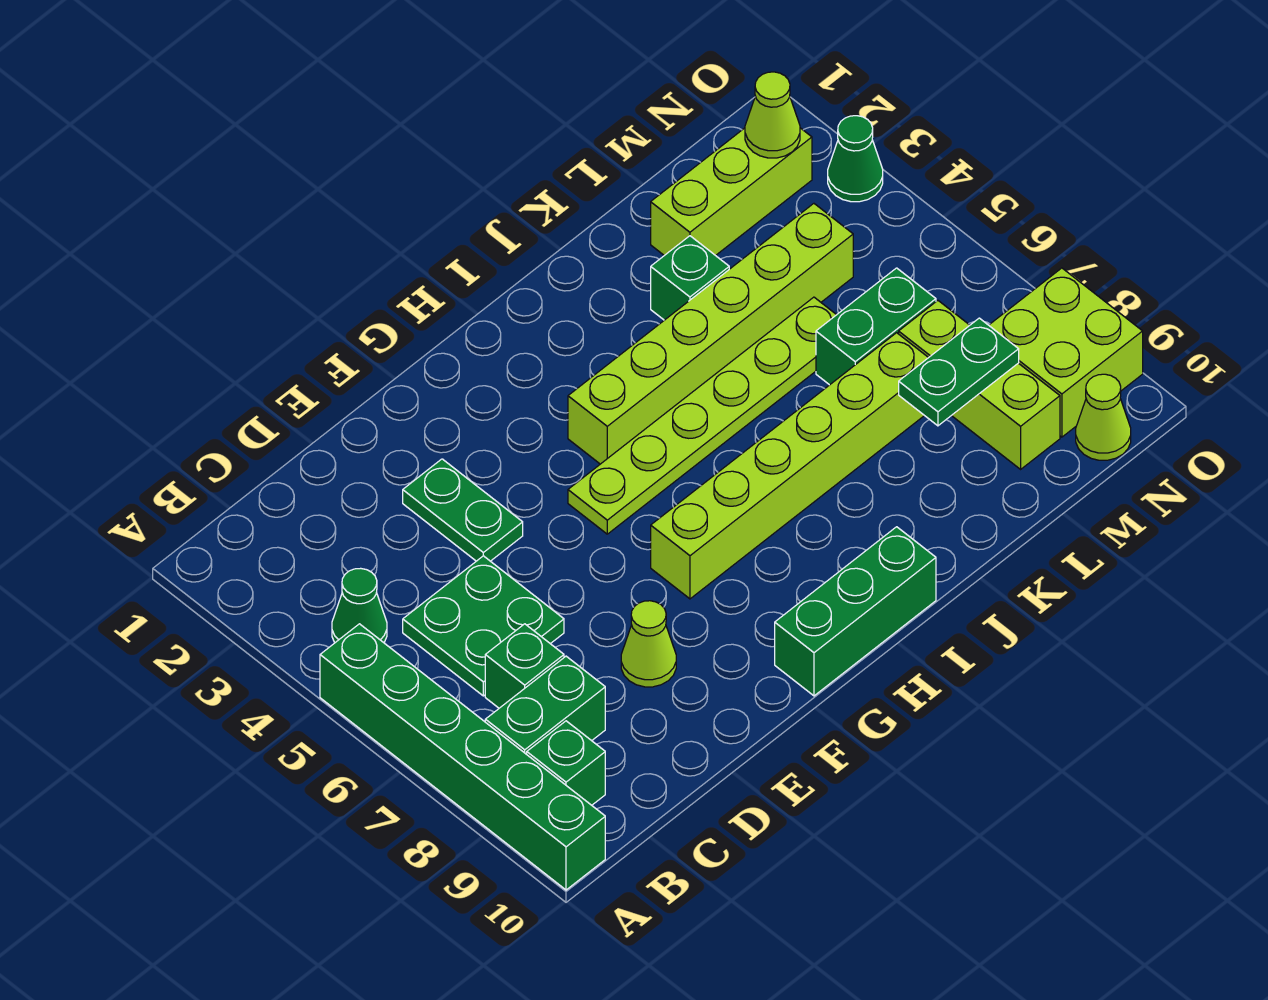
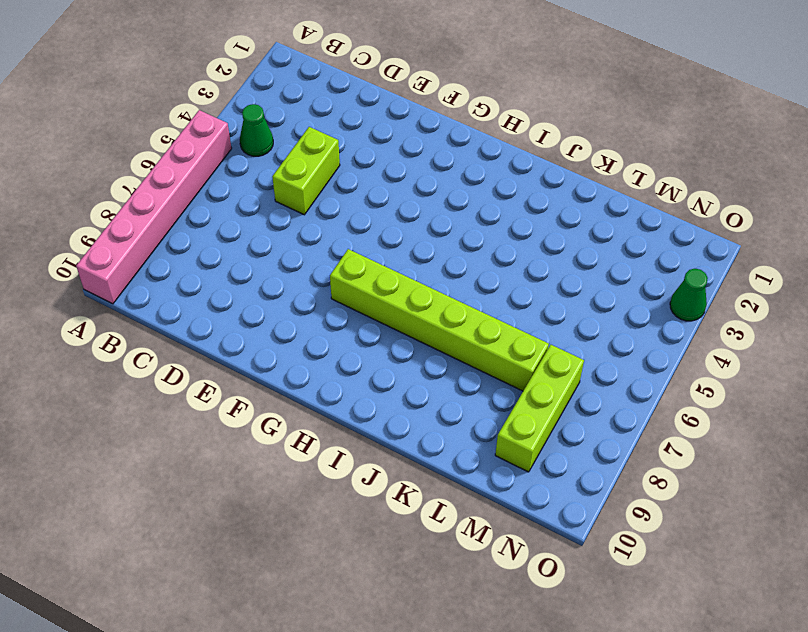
pink brick A5:A10 level 1 -> green brick A5:A10 level 1
lime brick D4:D5 level 1 -> green plate C5:D6 level 1
none -> green brick B8:C8 level 1
none -> green brick B9 level 1
none -> green brick C7 level 1

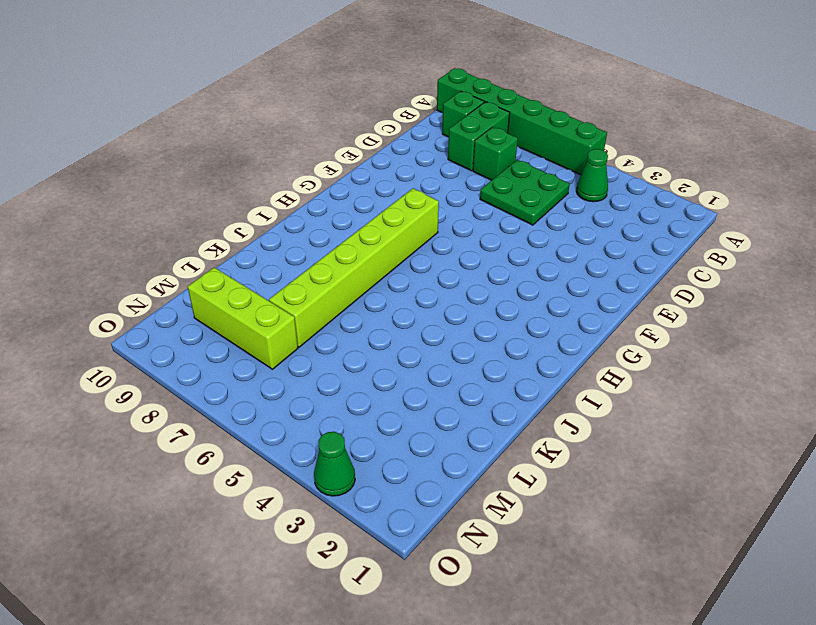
none -> green plate E3:E4 level 1
none -> lime cone E8 level 1
none -> lime plate G5:L5 level 1

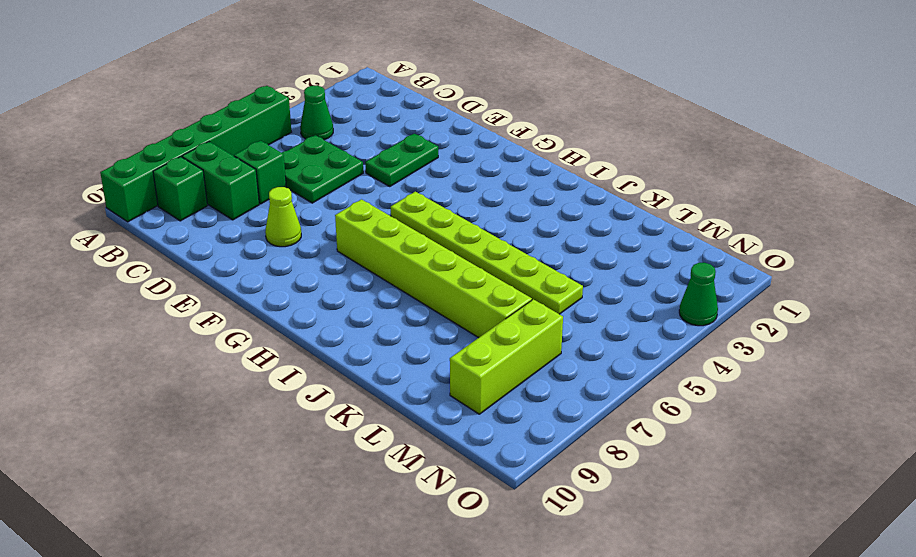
none -> green brick G10:I10 level 1
none -> lime brick H4:M4 level 1
none -> green brick K3 level 1

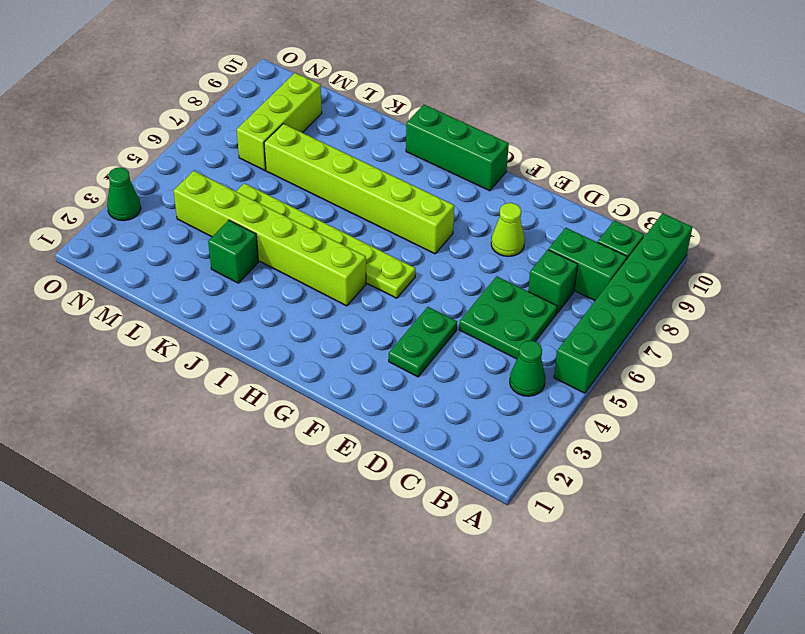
none -> lime brick L2:N2 level 1
none -> green brick L6:M6 level 1
none -> lime brick N8:O9 level 1

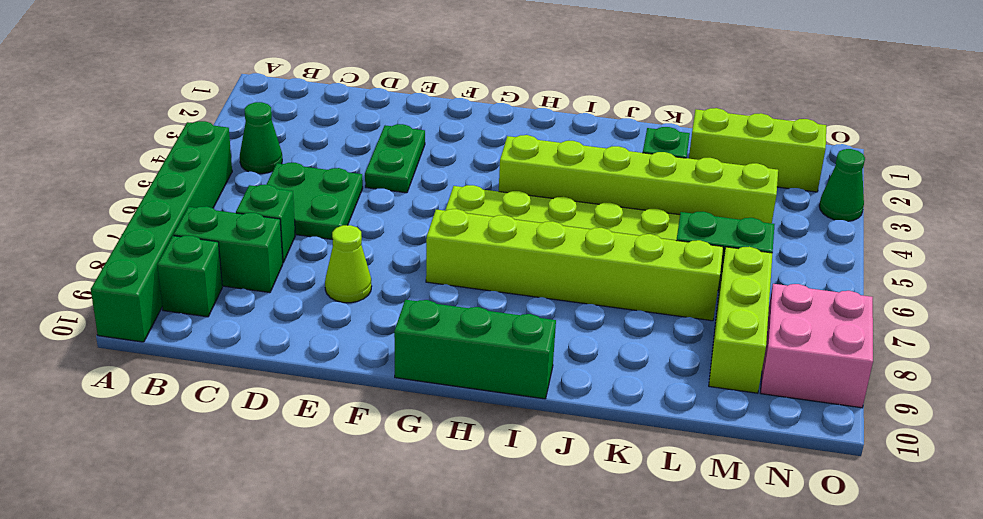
pink brick N8:O9 level 1 -> lime brick N8:O9 level 1
none -> lime cone N10 level 1
none -> green plate L8:M8 level 2
none -> lime cone N2 level 2

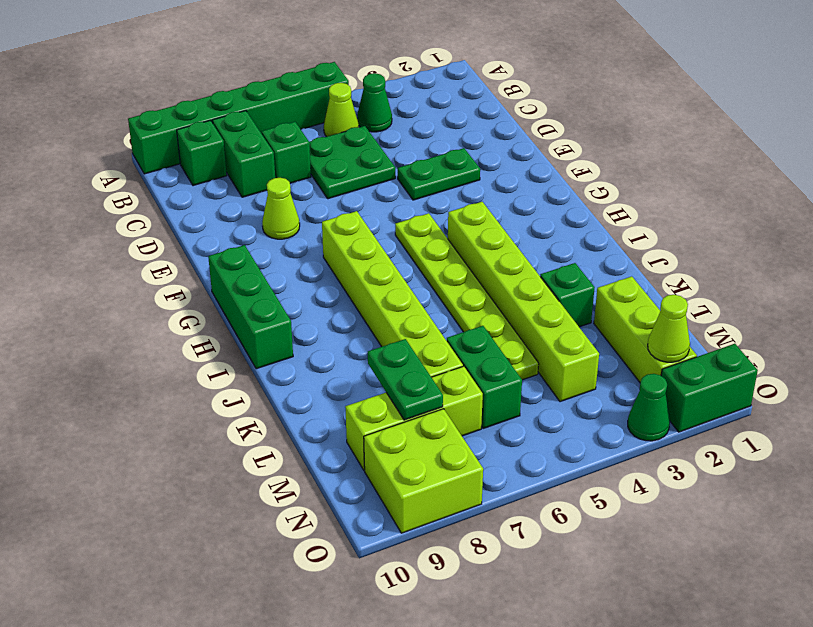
lime cone B5 level 1 -> lime cone N10 level 1
green brick O1:O2 level 1 -> none

